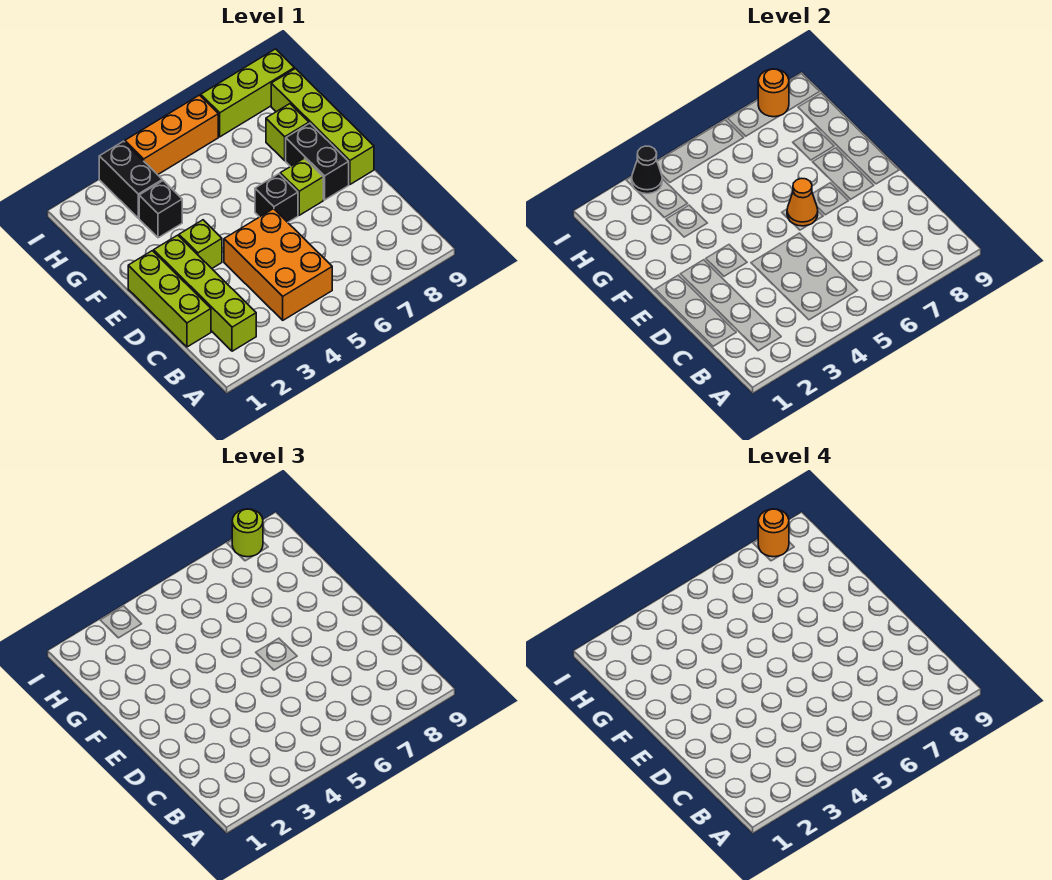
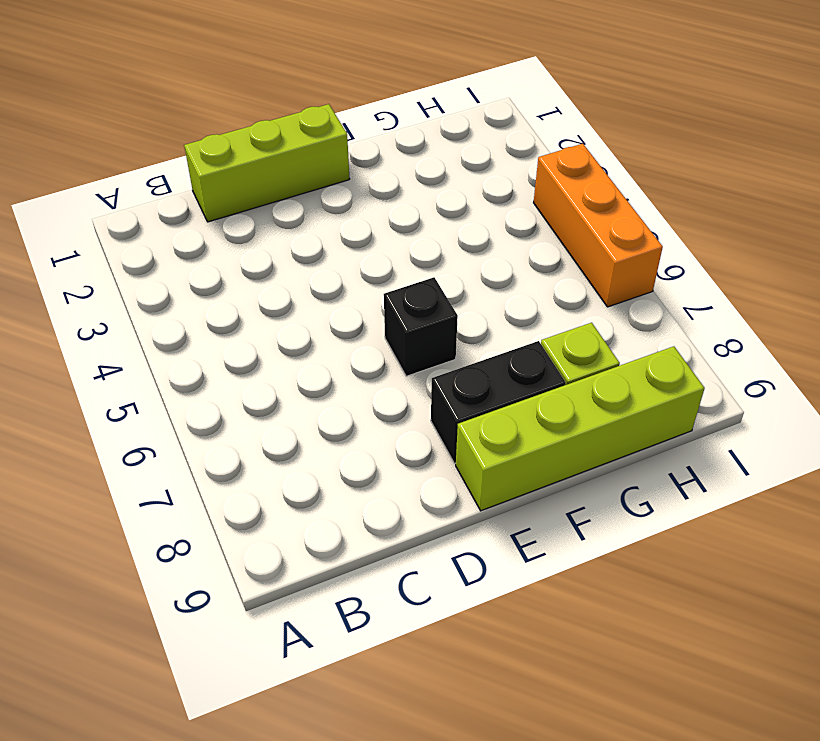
none -> lime brick B2:E2 level 1
none -> orange brick B4:D5 level 1
none -> lime brick E3 level 1

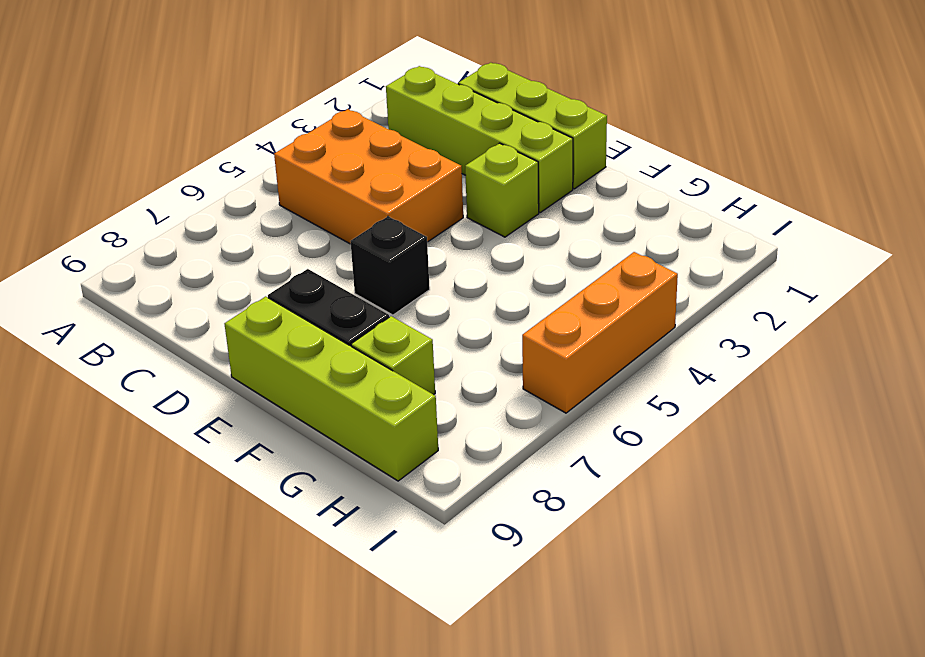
none -> lime brick E7 level 1
none -> black brick G3 level 1
none -> black brick H3:I3 level 1

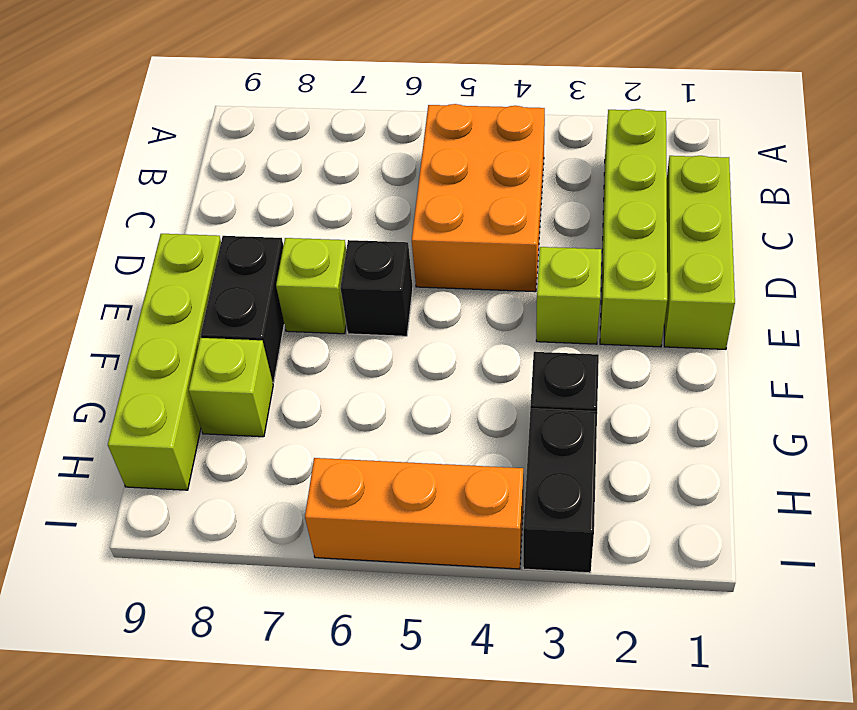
none -> lime brick I7:I9 level 1
none -> orange cone E6 level 2
none -> black cone I3 level 2

